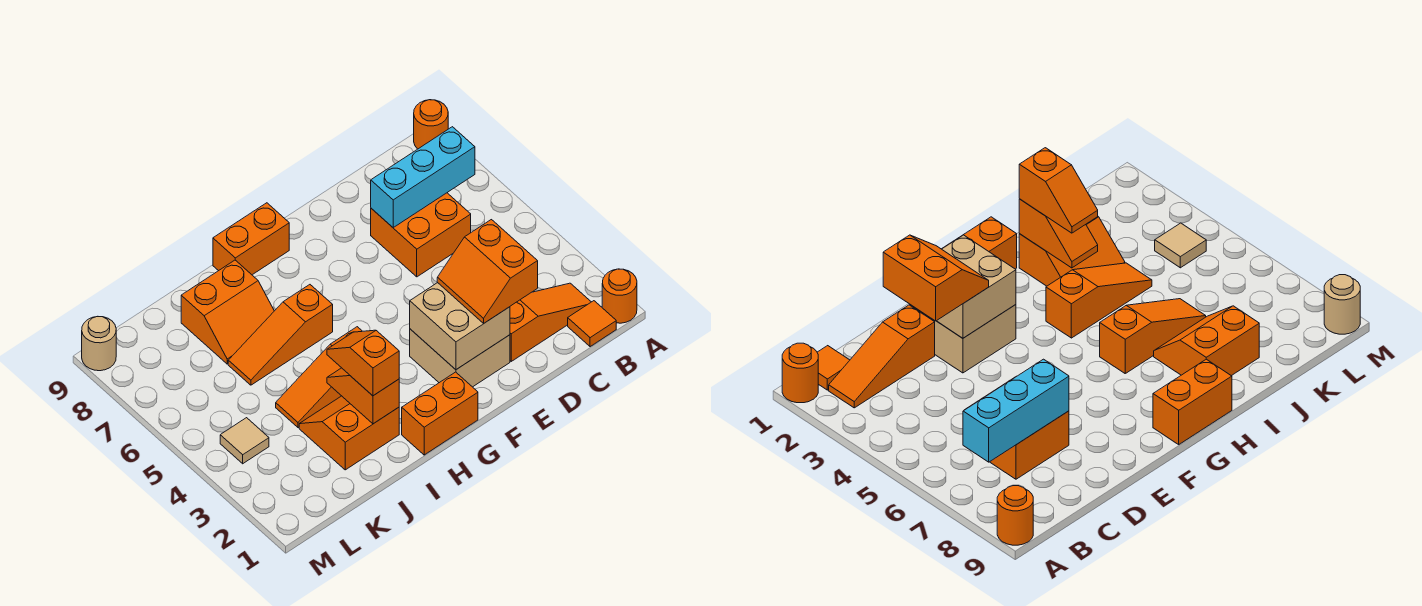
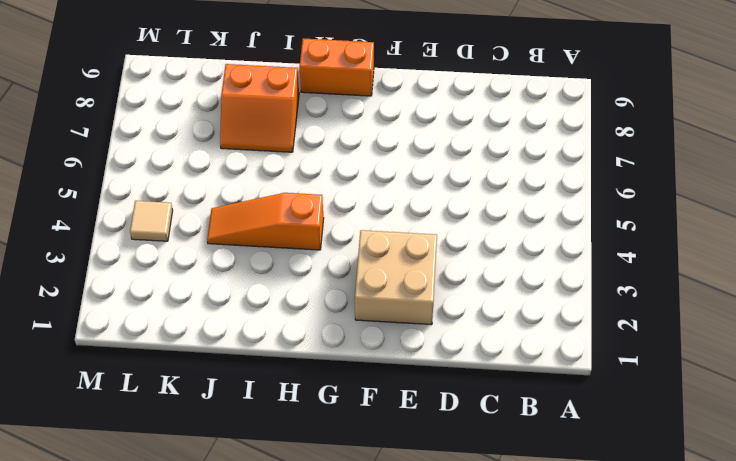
none -> orange round brick A1 level 1
none -> orange round brick A9 level 1
none -> orange tile B1 level 1

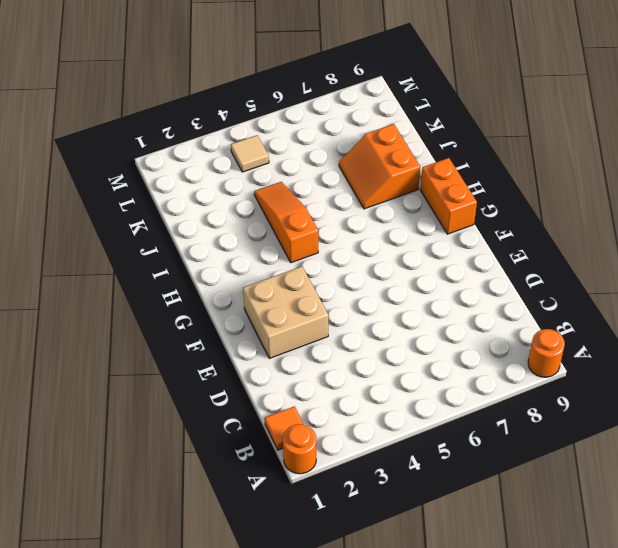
none -> orange slope B2:D2 level 1 top D
none -> orange brick C6:D7 level 1
none -> orange brick G1:H1 level 1

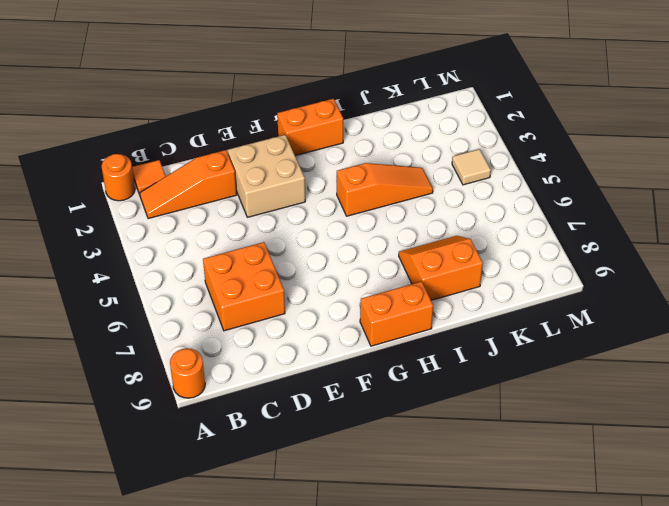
none -> orange slope H6:J6 level 1 top H
none -> orange slope I2:J3 level 1 top 2
none -> tan round brick M9 level 1

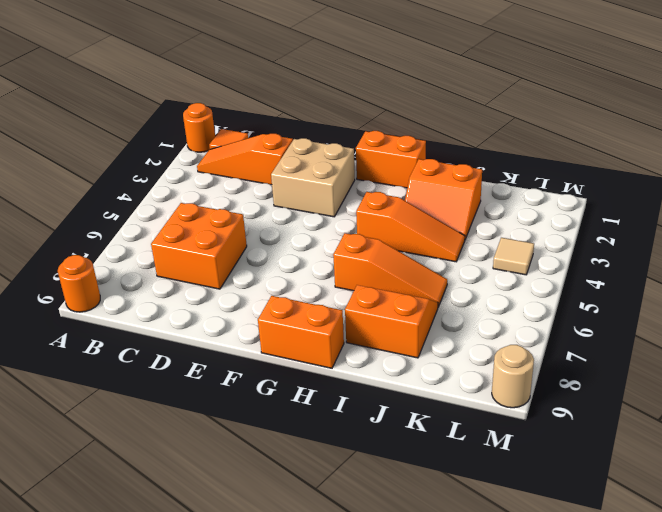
none -> cyan brick B7:D7 level 2
none -> tan brick E2:F3 level 2
none -> orange slope I2:I3 level 2 top 2

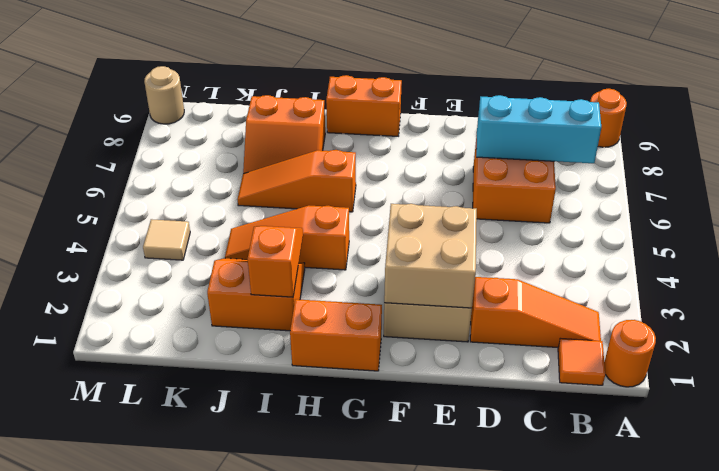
none -> orange slope D2:E3 level 3 top D
none -> orange slope I2:I3 level 3 top 2

